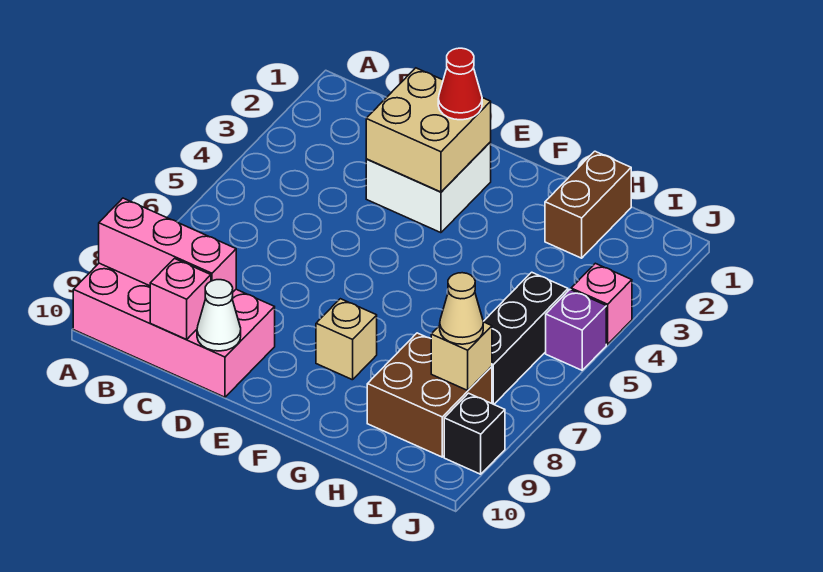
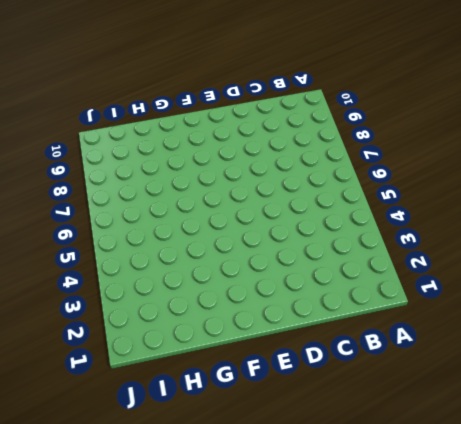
none -> pink brick A9:D10 level 1
none -> white brick D2:E3 level 1
none -> tan brick F8 level 1

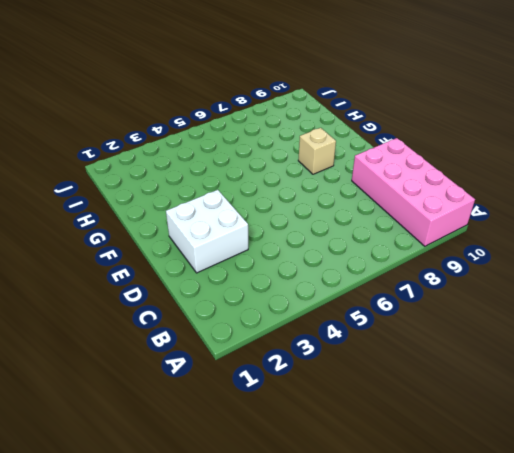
none -> brown brick H1:H2 level 1
none -> brown brick H8:I9 level 1
none -> black brick I5:I7 level 1

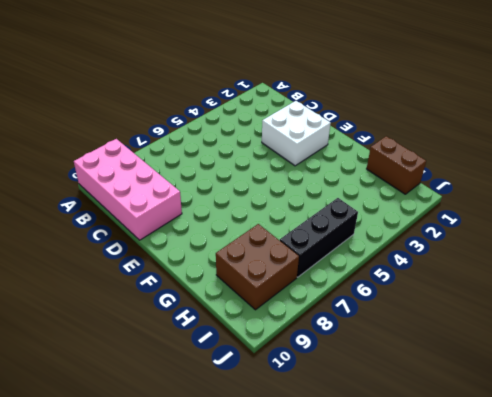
brown brick H1:I1 level 1 -> brown brick H1:H2 level 1
none -> tan brick F8 level 1
none -> pink brick J4 level 1
none -> purple brick J5 level 1

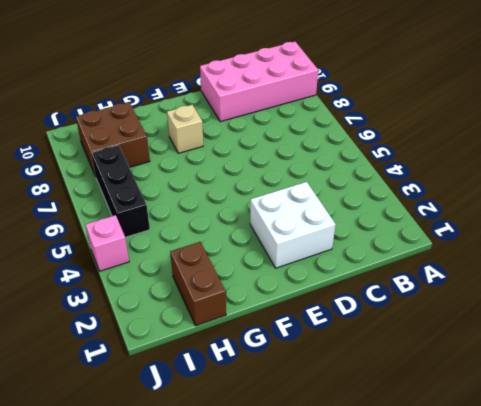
none -> purple brick J5 level 1
none -> black brick J9 level 1
none -> pink brick A9:C9 level 2

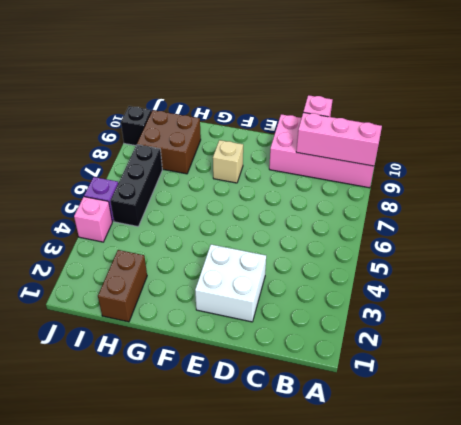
none -> tan brick D2:E3 level 2
none -> white cone D10 level 2
none -> tan brick I8 level 2

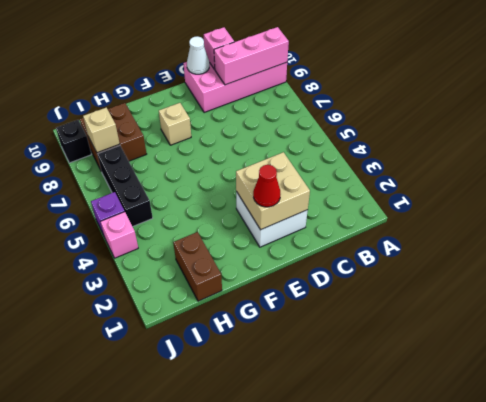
none -> tan cone I8 level 3

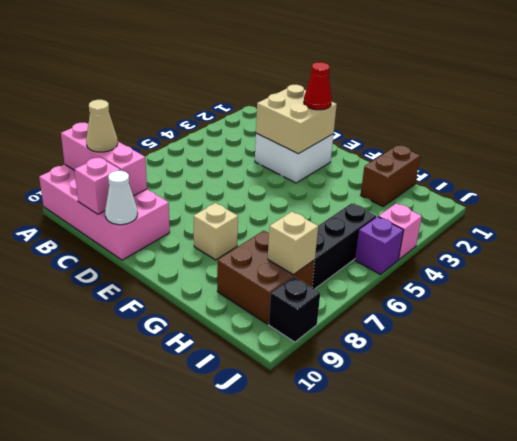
tan cone B9 level 3 -> tan cone I8 level 3

